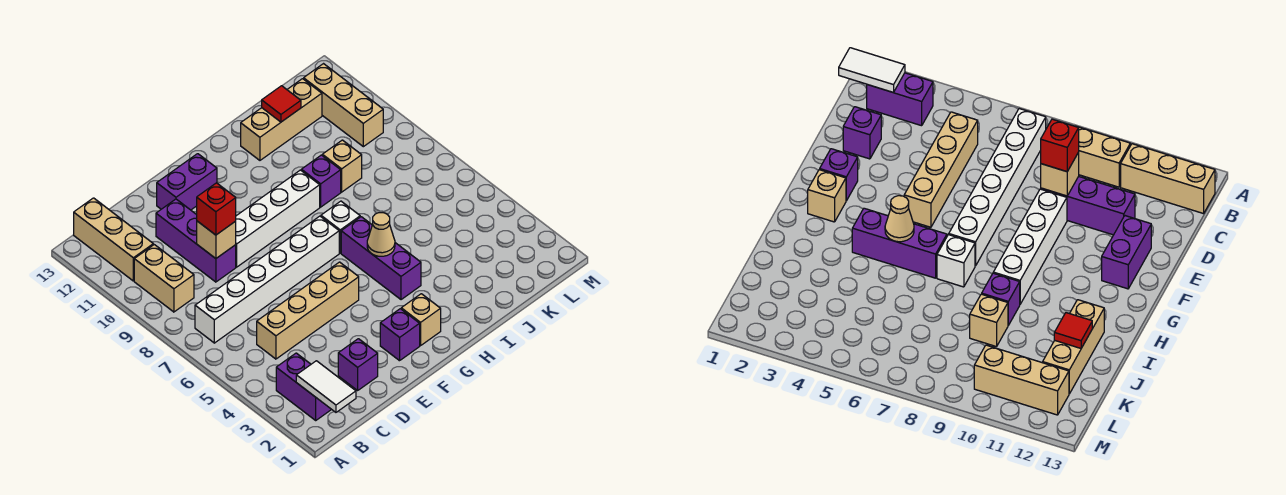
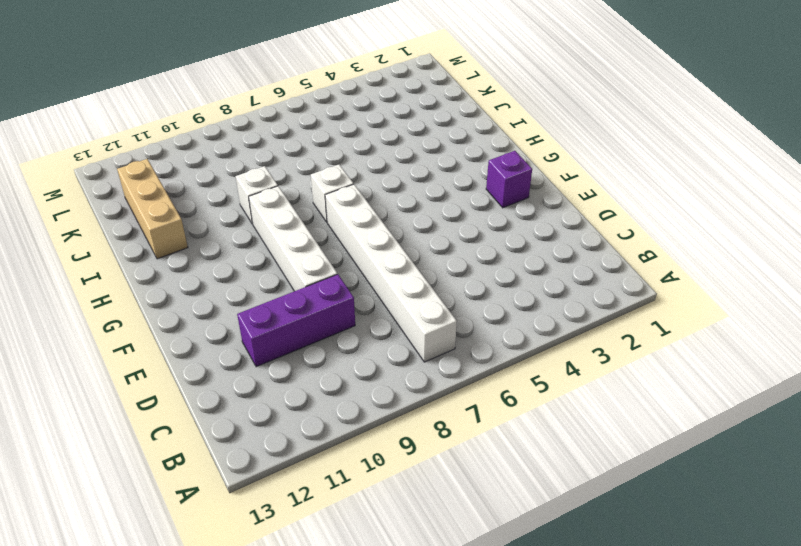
white brick I9 level 1 -> purple brick I9 level 1
none -> purple brick B2:B3 level 1
none -> tan brick B9:B10 level 1
none -> tan brick B11:B13 level 1

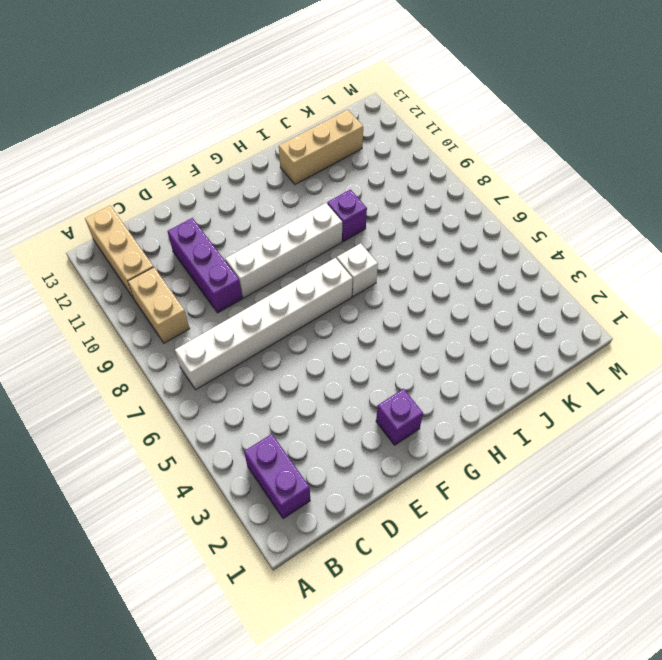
none -> tan brick C5:F5 level 1
none -> purple brick D2 level 1
none -> purple brick E12:F12 level 1

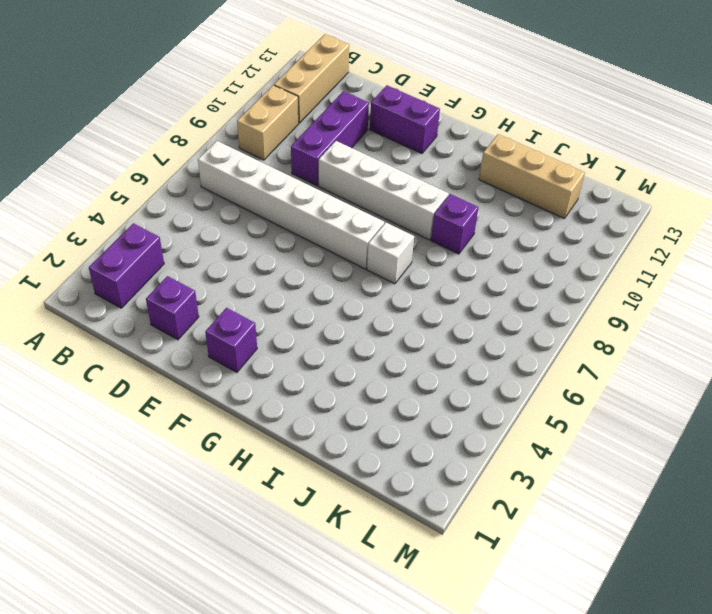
none -> tan brick C5:F5 level 1
none -> tan brick G2 level 1
none -> purple brick H4:H6 level 1

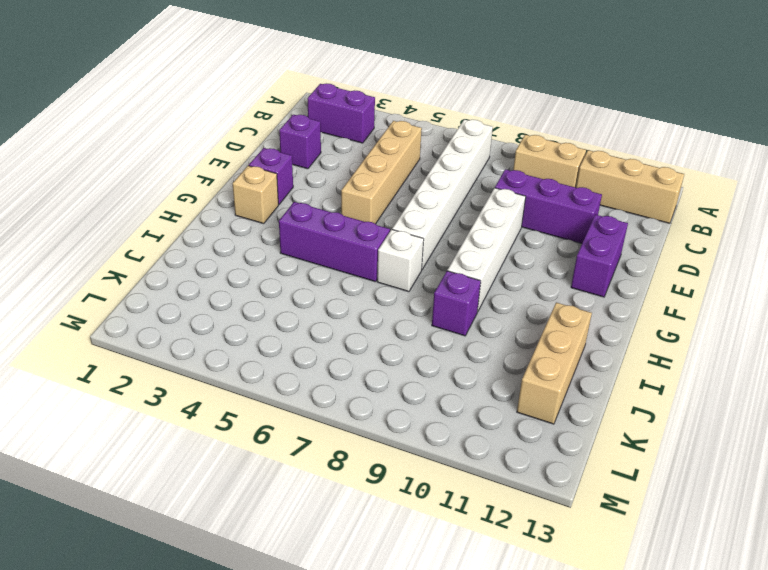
none -> tan brick J9 level 1
none -> tan brick L10:L12 level 1
none -> white tile B1:B2 level 2

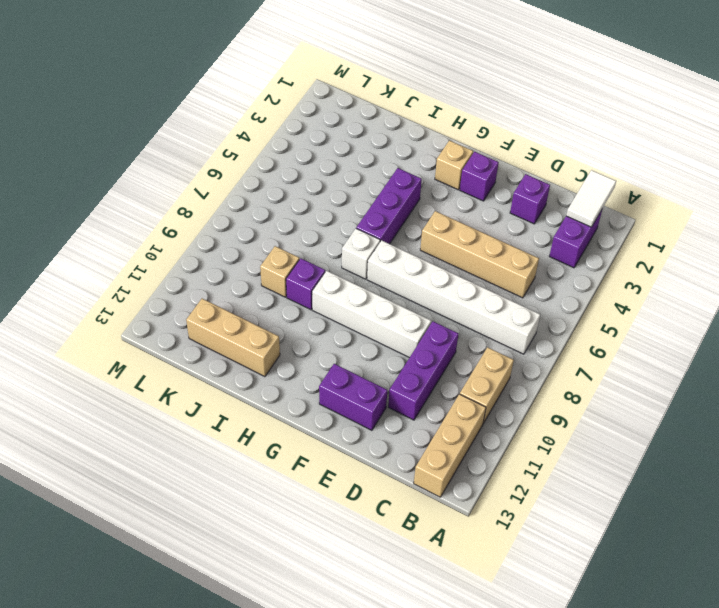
none -> tan brick L10:L12 level 1
none -> tan brick D9 level 2
none -> tan cone H5 level 2

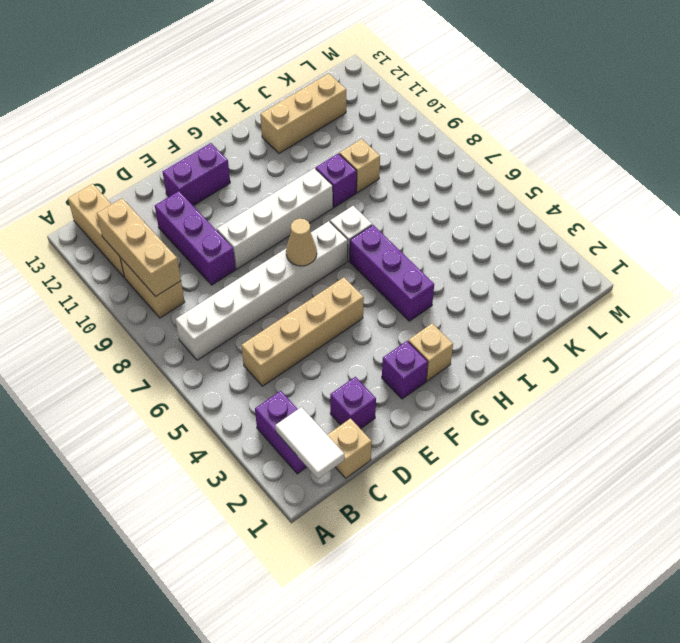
tan brick B9:B11 level 2 -> tan brick L10:L12 level 1
tan brick C1 level 1 -> tan brick D9 level 2
tan cone F7 level 2 -> tan cone H5 level 2
none -> red tile J12 level 2
none -> red brick D9 level 3

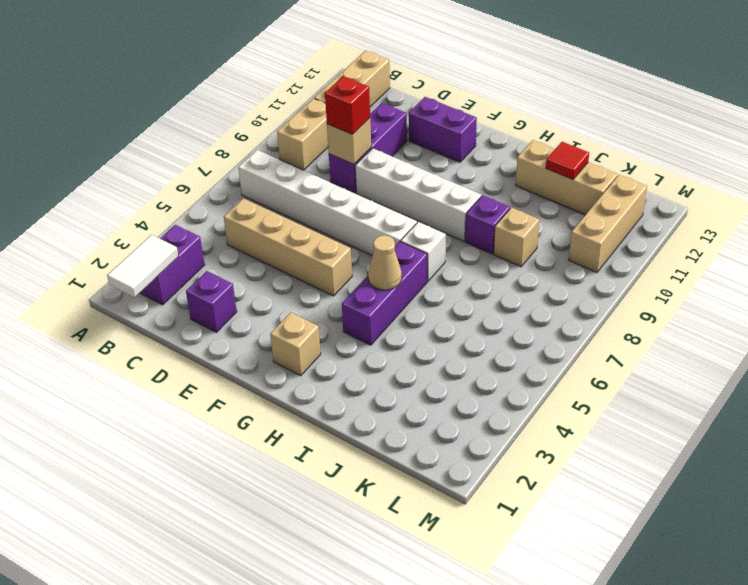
none -> purple brick F2 level 1

